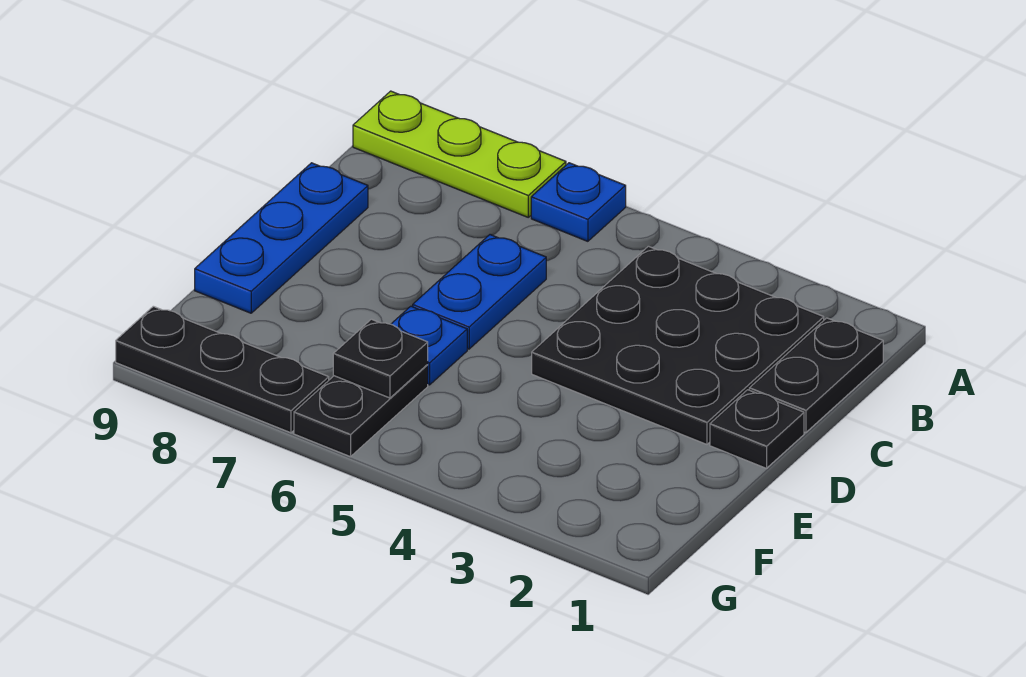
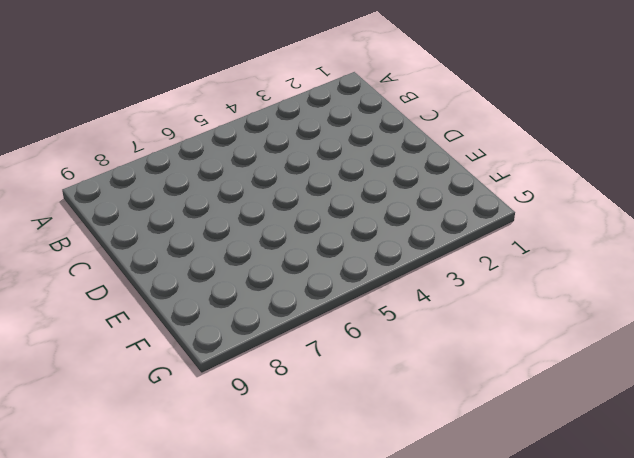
none -> blue plate A6 level 1
none -> lime plate A7:A9 level 1

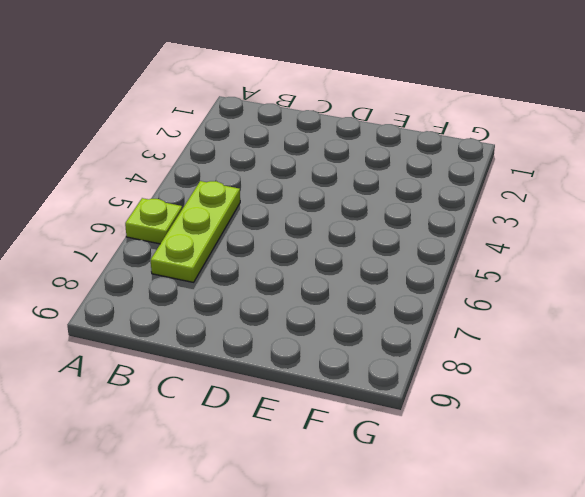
lime plate A6 level 1 -> blue plate A6 level 1
lime plate B5:B7 level 1 -> lime plate A7:A9 level 1
none -> black plate B1:C1 level 1
none -> black plate B2:D4 level 1

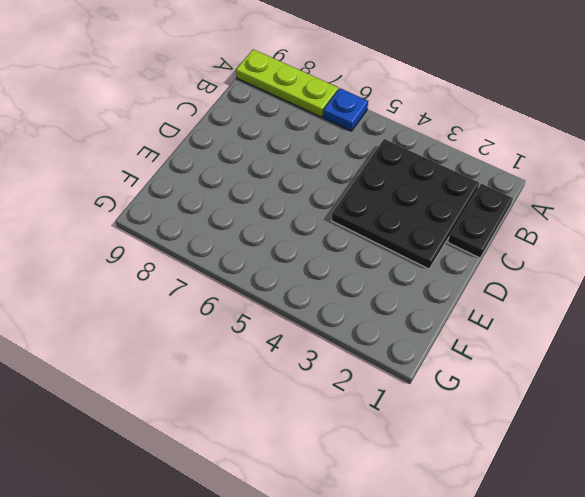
none -> blue plate C6:D6 level 1
none -> blue plate C9:E9 level 1

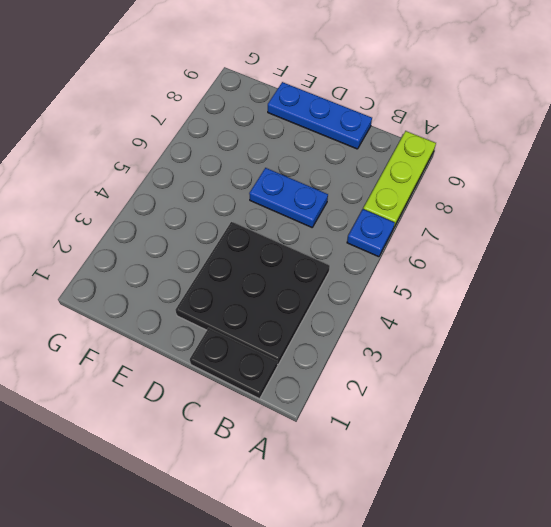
none -> black plate D1 level 1
none -> blue plate E6 level 1

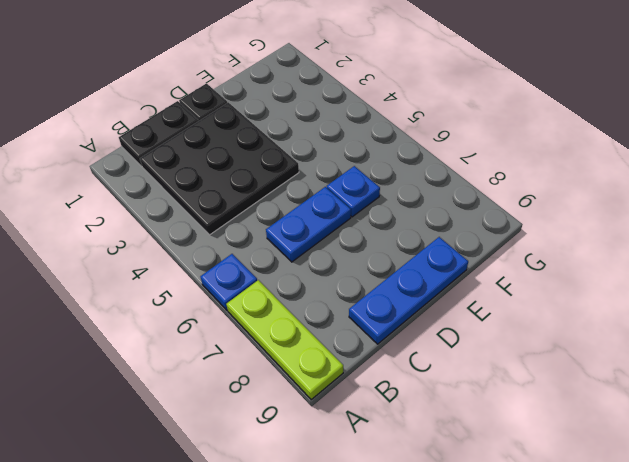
none -> black plate F6:G6 level 1
none -> black plate G7:G9 level 1

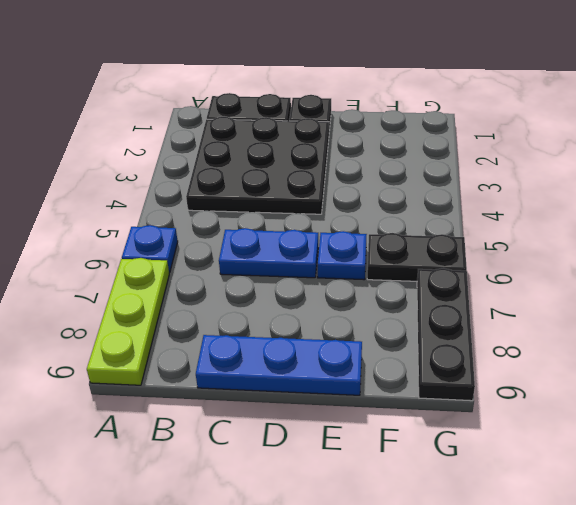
none -> black plate F6 level 2

